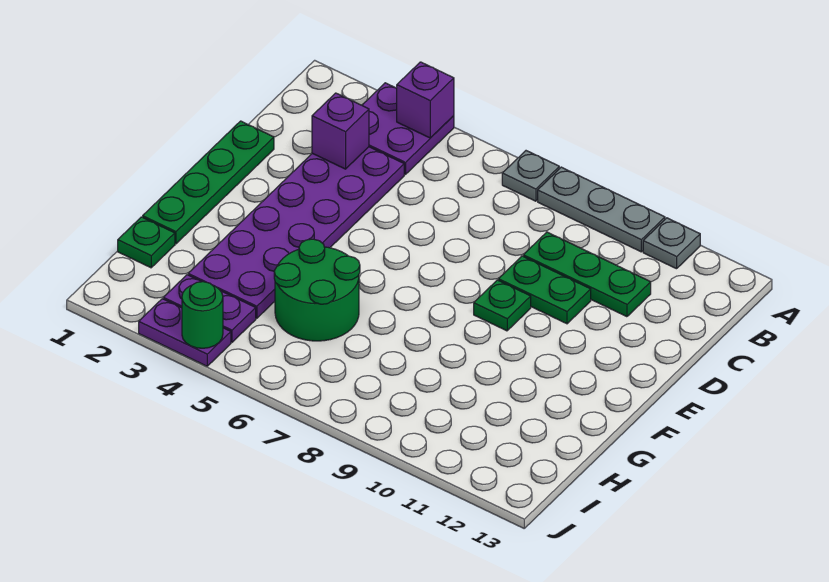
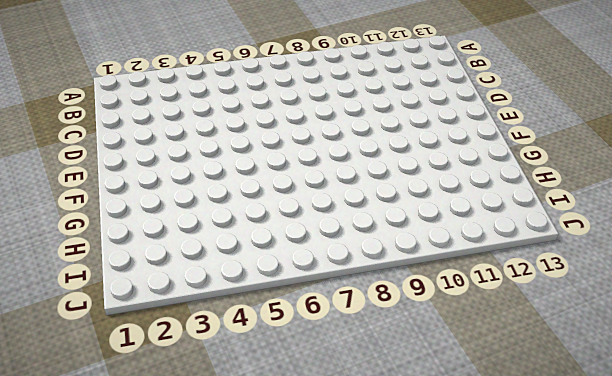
none -> purple plate A3:B4 level 1
none -> grey plate A7 level 1
none -> grey plate A8:A10 level 1

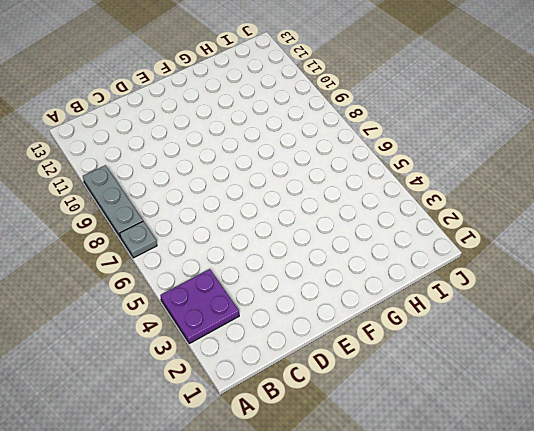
none -> grey plate A11 level 1
none -> purple plate C3:H4 level 1
none -> green plate C9:C11 level 1

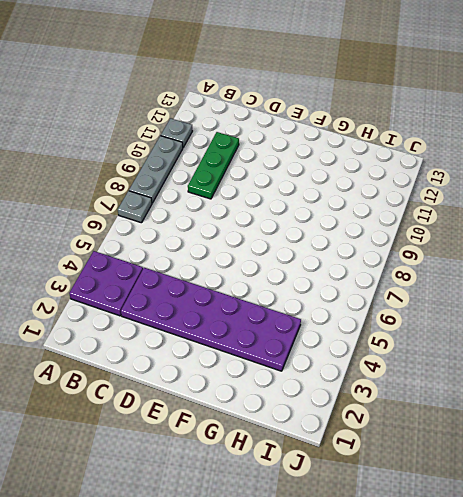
none -> green plate D1:G1 level 1
none -> green plate D9:D10 level 1
none -> green plate E9 level 1

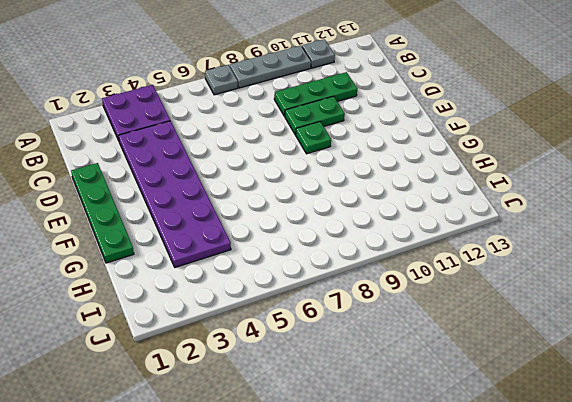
none -> green round brick G5:H6 level 1
none -> green plate H1 level 1
none -> purple plate I3:I4 level 1

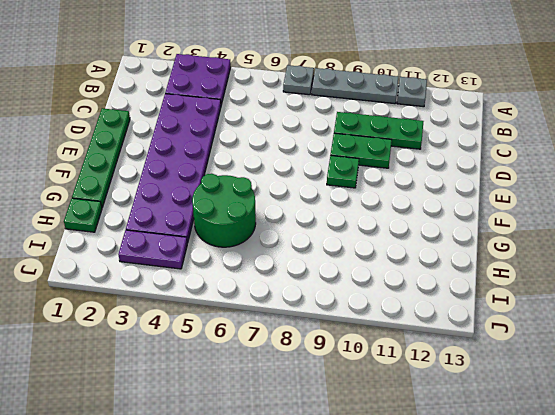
none -> purple plate J3:J4 level 1
none -> purple brick A4 level 2
none -> purple brick C3 level 2

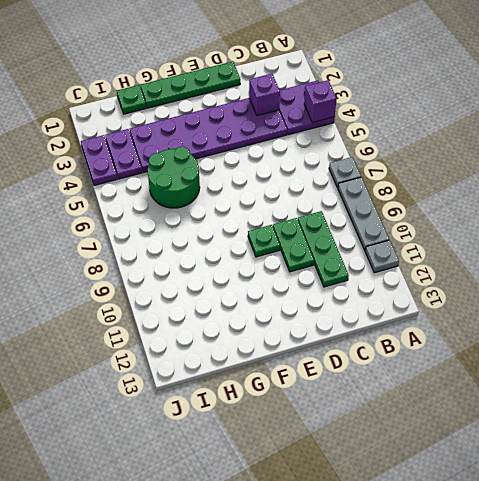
none -> green round brick J4 level 2

